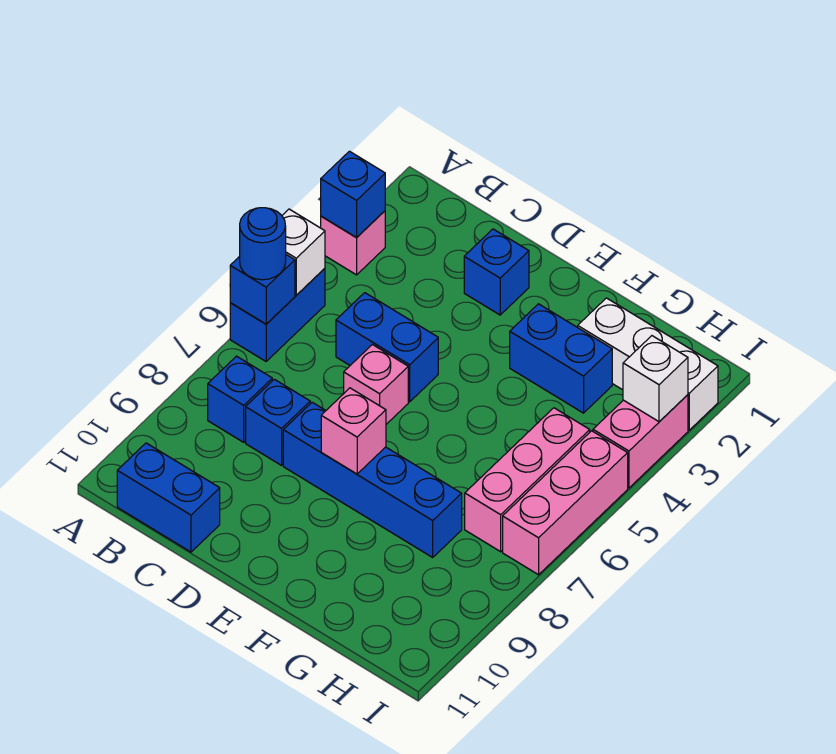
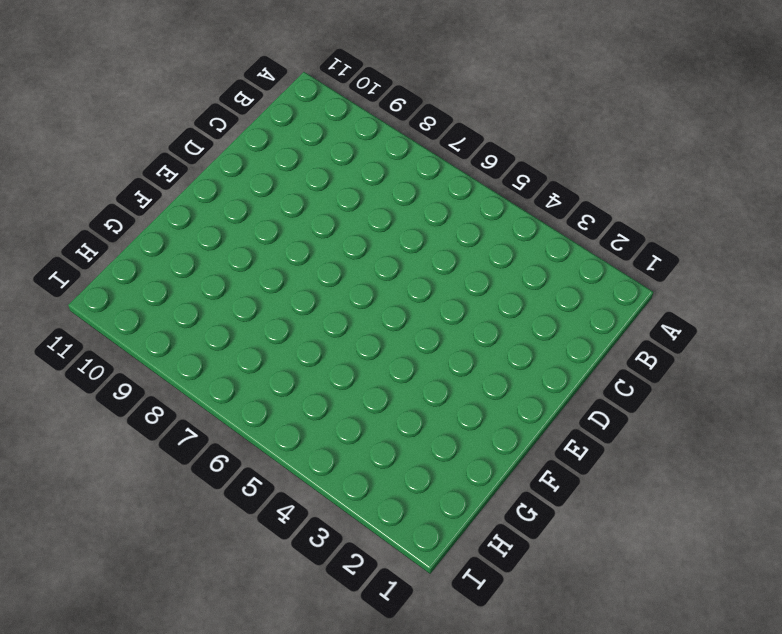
none -> pink brick A3 level 1
none -> blue brick A5:A6 level 1
none -> blue brick B8 level 1

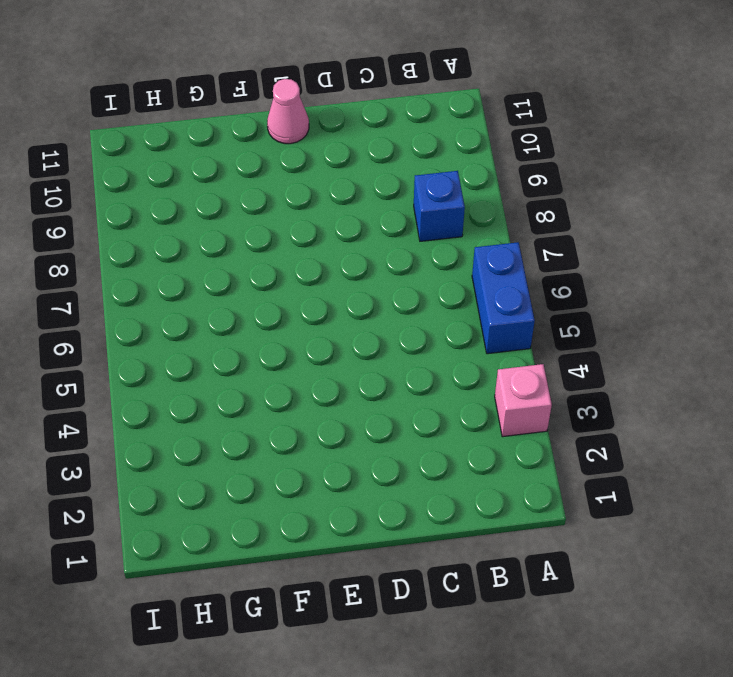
pink cone E11 level 1 -> none
none -> blue brick B11:C11 level 1
none -> blue brick C5:D5 level 1
none -> blue brick C8 level 1

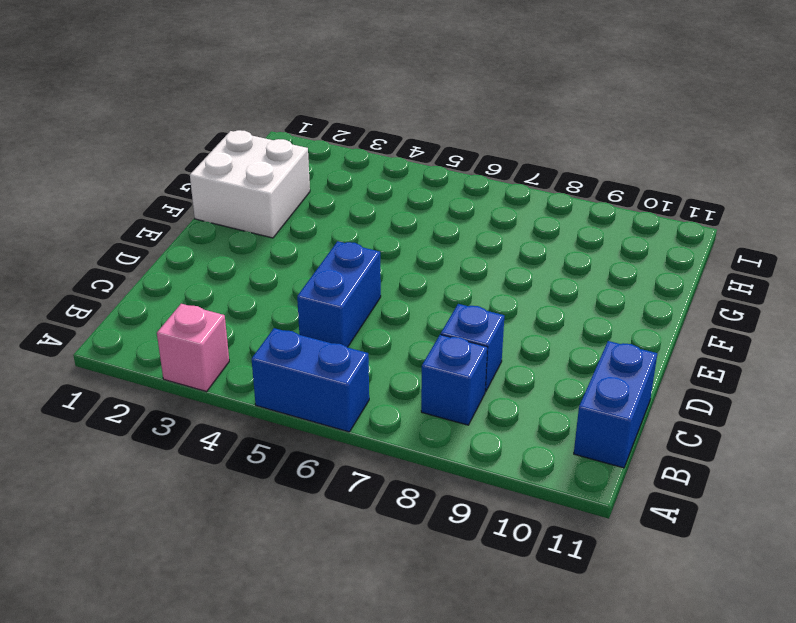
white brick F1:G2 level 1 -> white brick G2:I2 level 1
none -> blue brick D2 level 1
none -> pink brick D6 level 1
none -> blue brick D8:G8 level 1

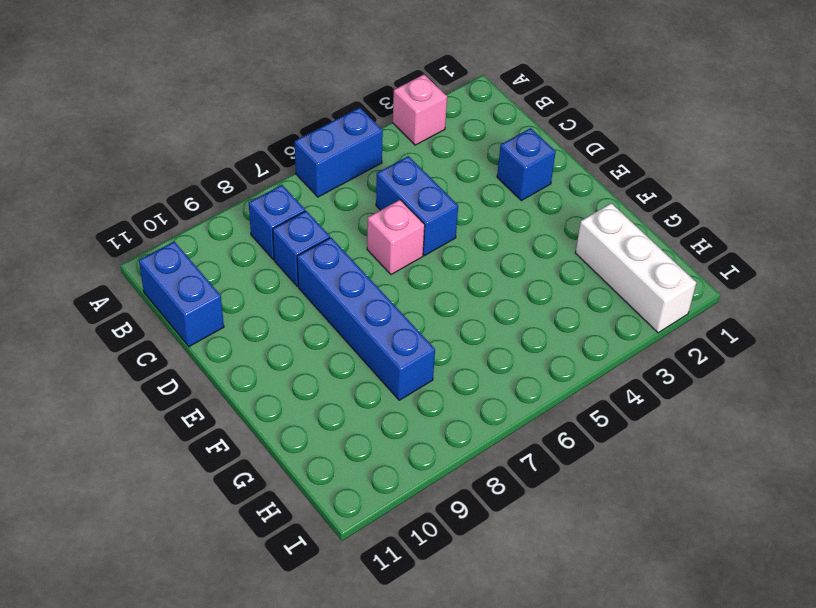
none -> blue brick F3:G3 level 1
none -> pink brick H5:H7 level 1
none -> pink brick I3:I4 level 1

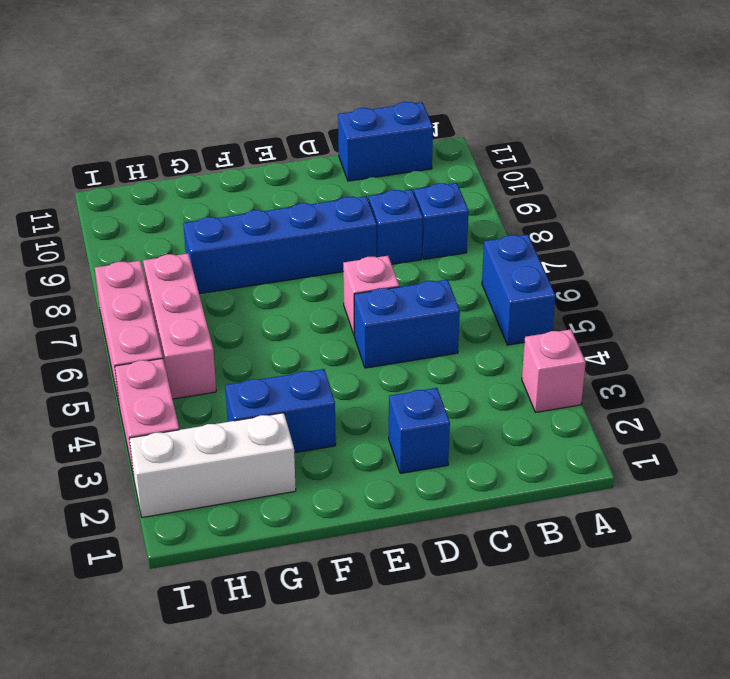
none -> blue brick A3 level 2
none -> white brick A5 level 2
none -> blue brick A6 level 2

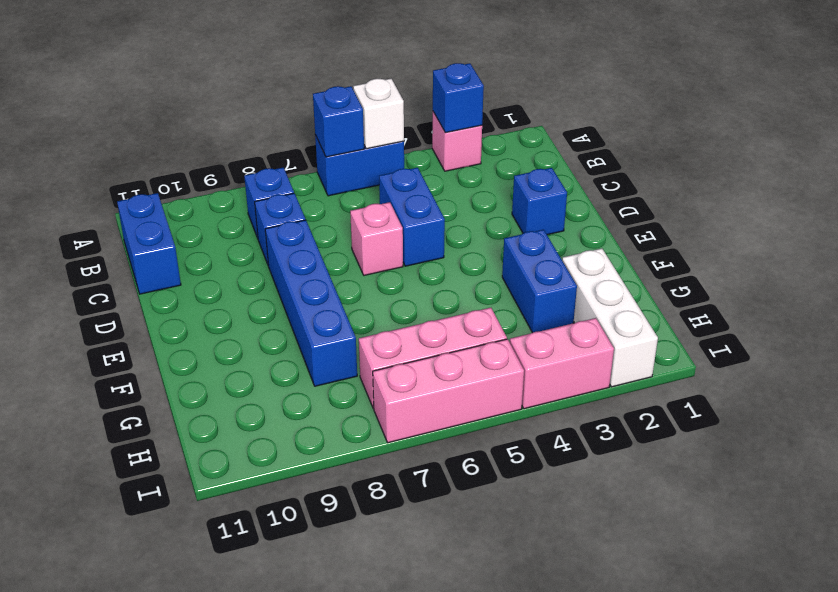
none -> pink brick E8 level 2
none -> white brick I3 level 2
none -> blue round brick A6 level 3

